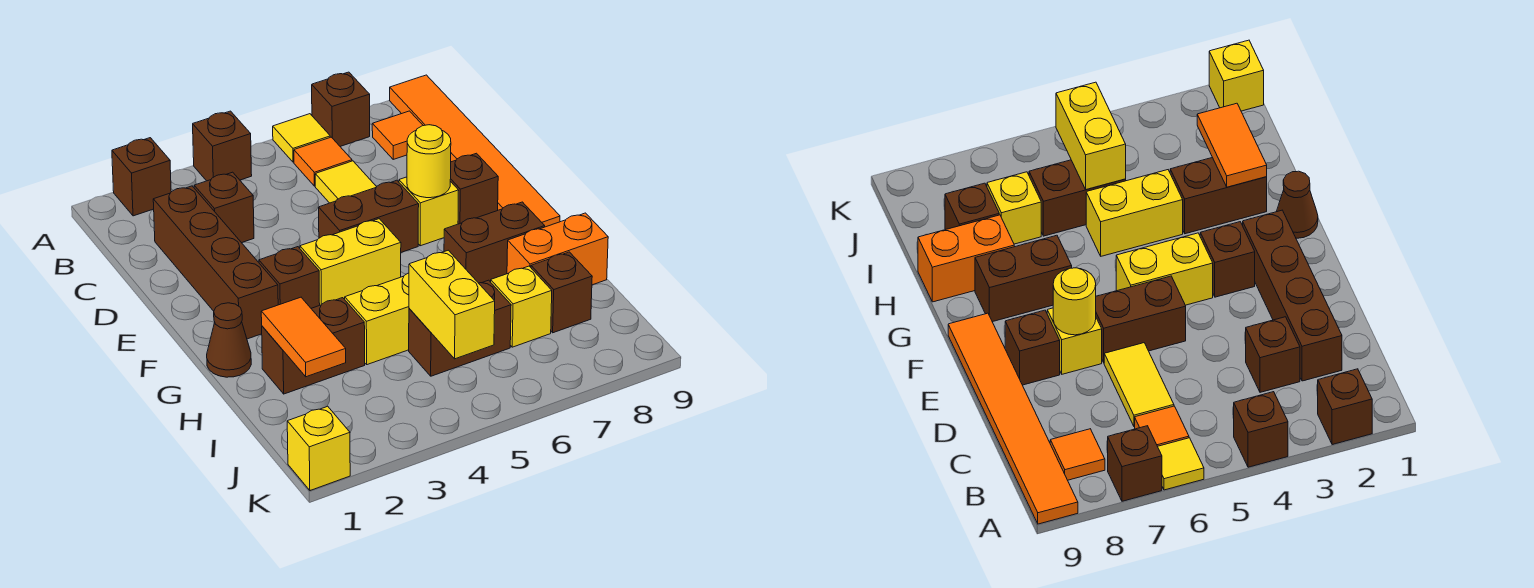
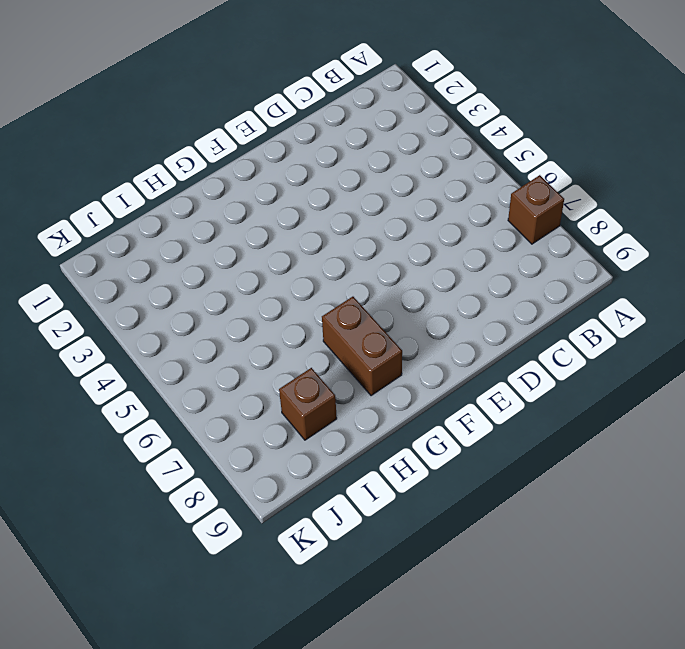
none -> brown brick A2 level 1
none -> brown brick A4 level 1
none -> yellow tile A6 level 1

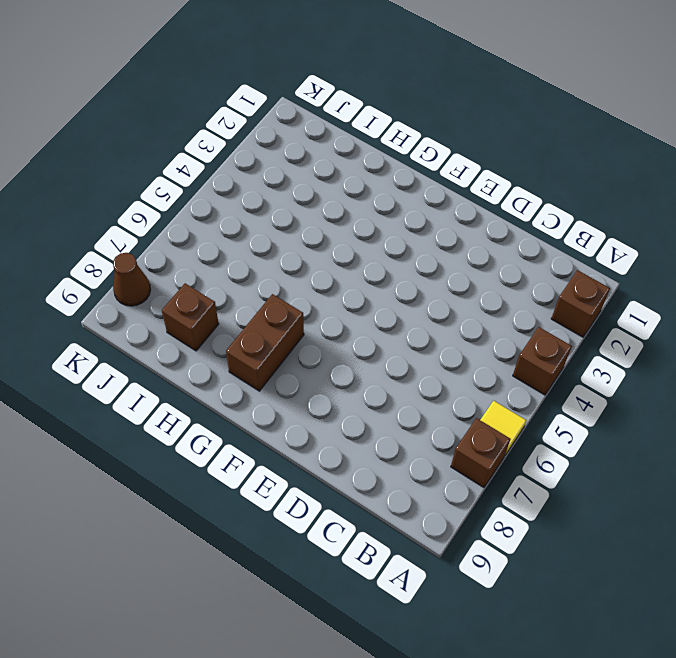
brown cone K8 level 1 -> brown cone G1 level 1
none -> orange tile A9:F9 level 1
none -> orange tile B6 level 1
none -> orange tile B8 level 1

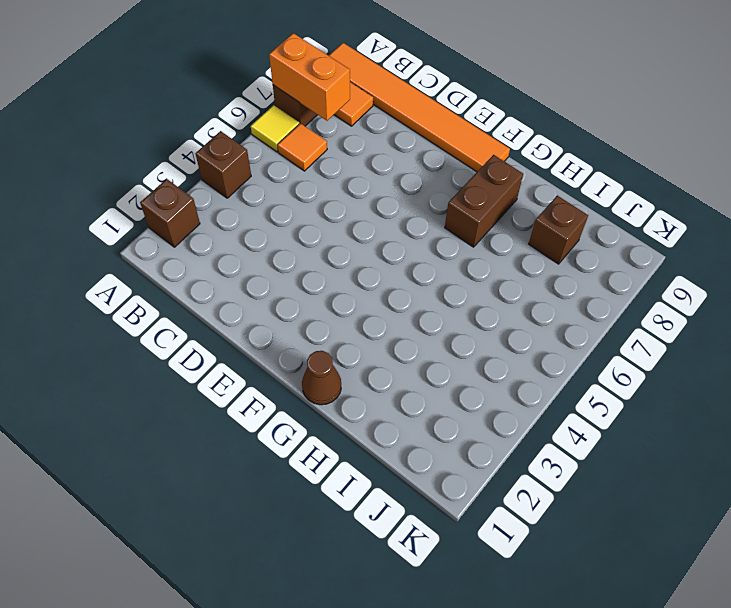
orange brick A7:B7 level 2 -> orange brick H8:H9 level 1
none -> brown brick C2:F2 level 1
none -> brown brick C3 level 1
none -> yellow tile C6:D6 level 1

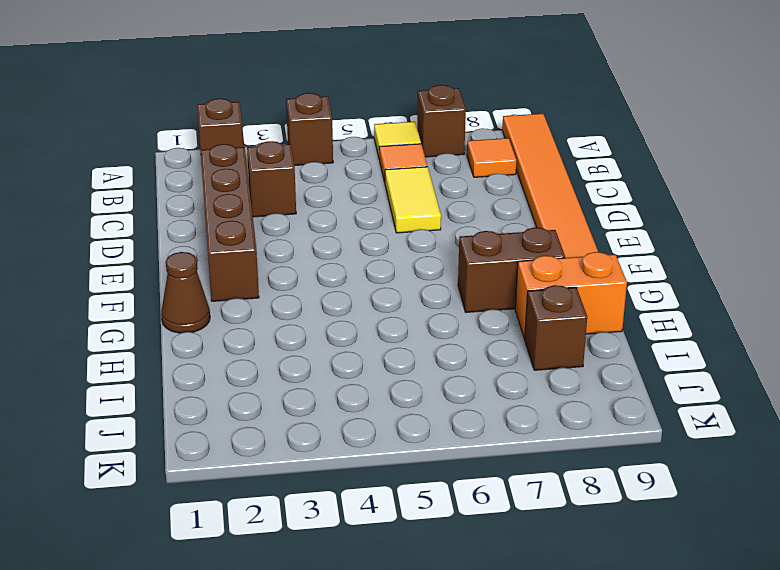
none -> brown brick E5:E6 level 1
none -> yellow brick E7 level 1
none -> brown brick E8 level 1

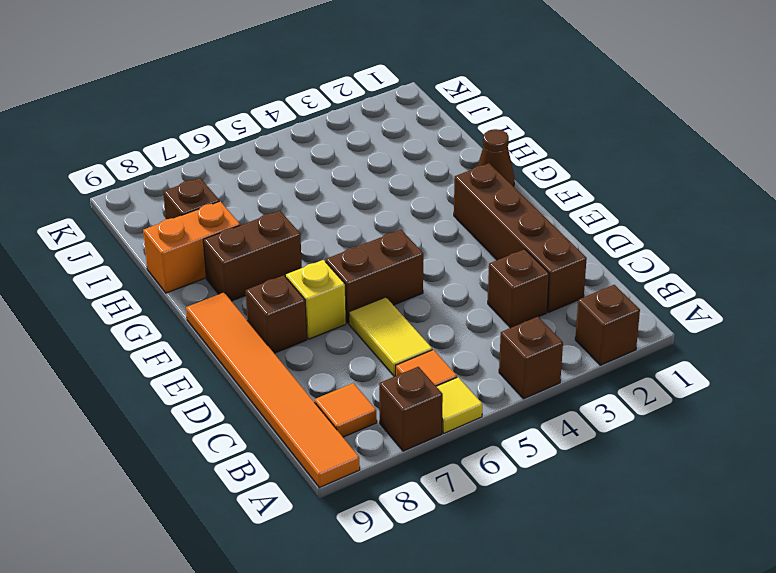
none -> brown brick F3 level 1
none -> yellow brick F4:F5 level 1
none -> brown brick H2:H3 level 1

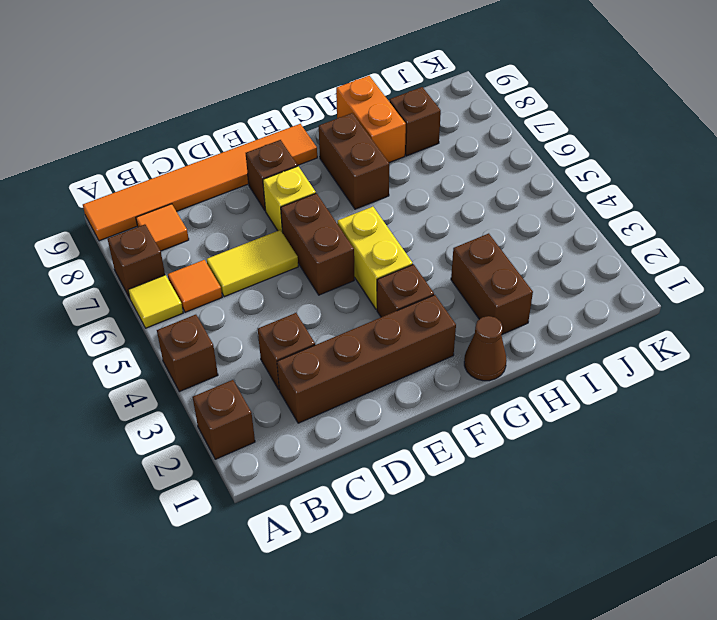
none -> yellow brick H4:H5 level 1
none -> brown brick I5:I6 level 1
none -> yellow brick I7 level 1

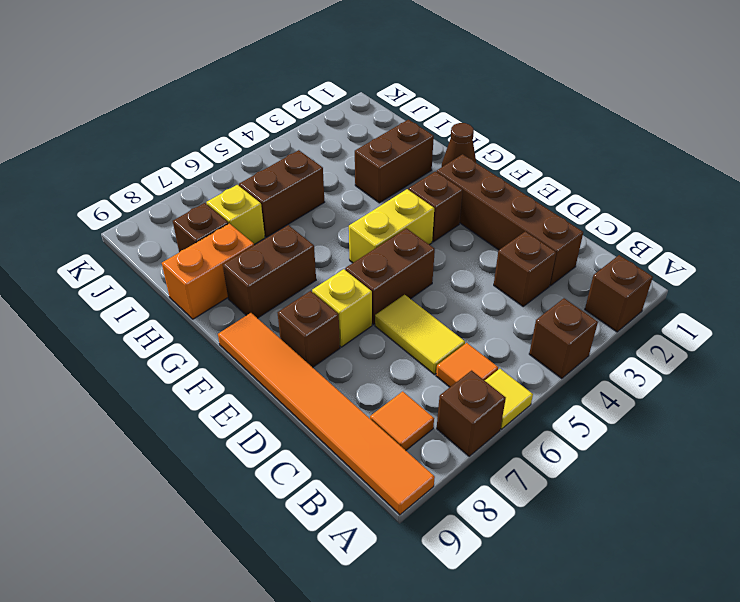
none -> yellow brick H4:H5 level 1
none -> yellow brick K1 level 1
none -> yellow round brick E7 level 2

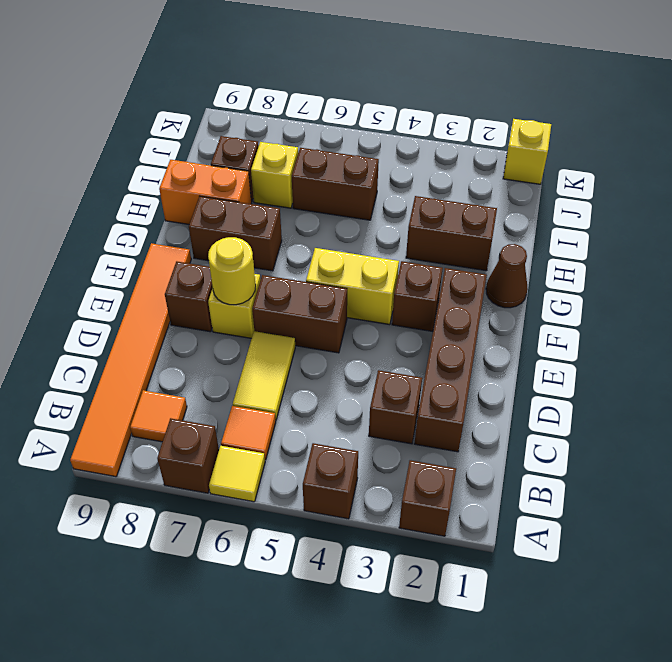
none -> yellow brick H4:H5 level 1
none -> orange tile H2:I2 level 2
none -> yellow brick I5:J5 level 2

